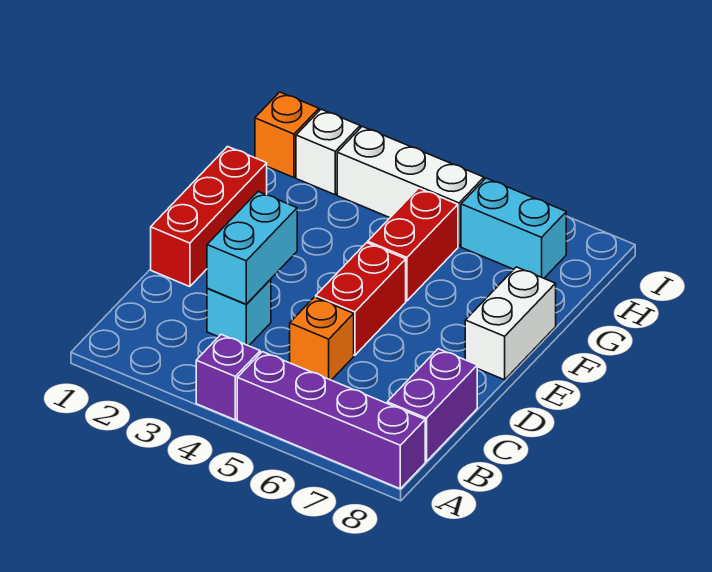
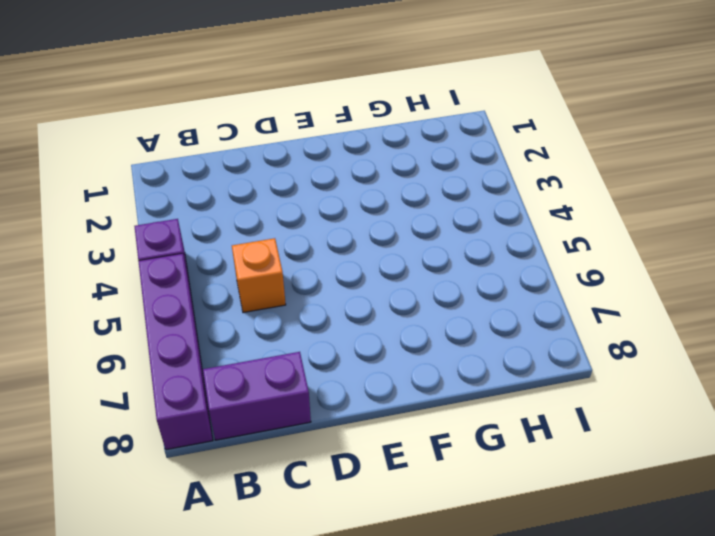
none -> cyan brick C3 level 1
none -> red brick D1:F1 level 1
none -> red brick D5:E5 level 1

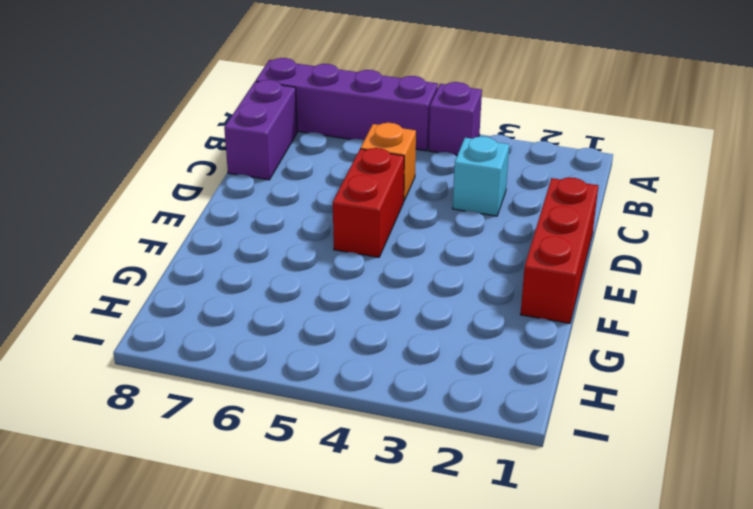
none -> white brick E8:F8 level 1
none -> red brick F5:G5 level 1
none -> orange brick H1 level 1

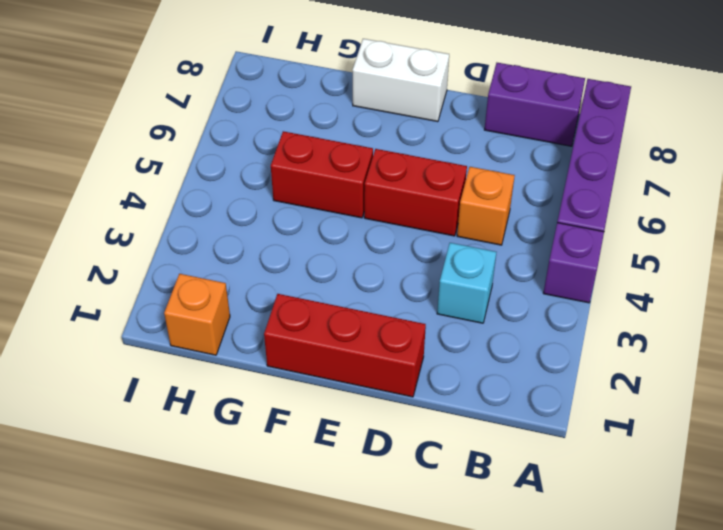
none -> white brick H2 level 1
none -> white brick H3:H5 level 1
none -> cyan brick H6:H7 level 1

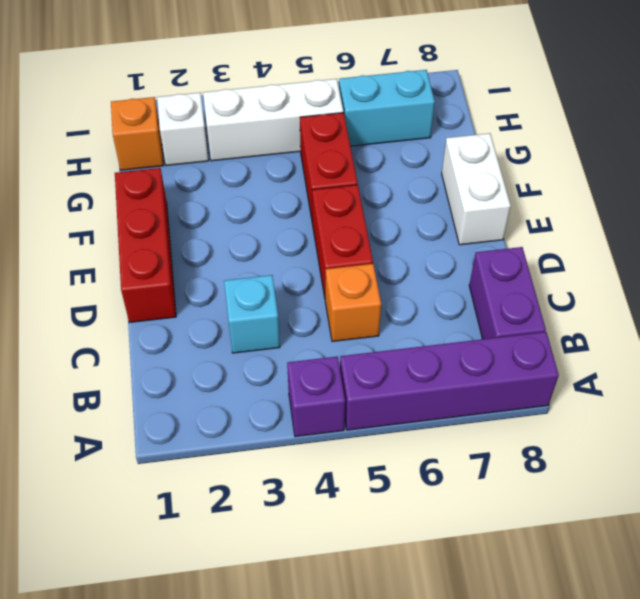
none -> cyan brick C3:D3 level 2

